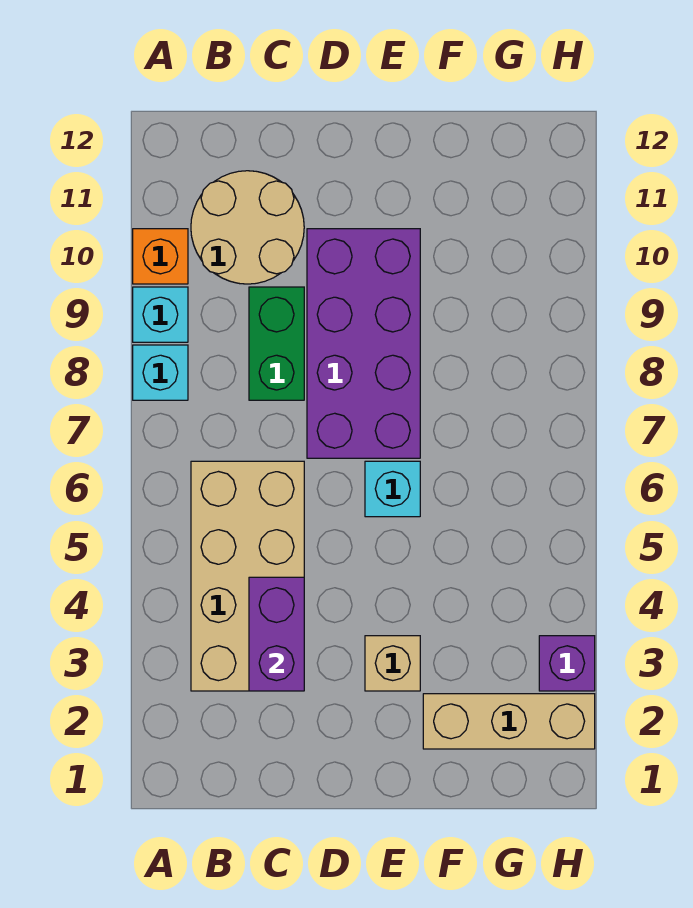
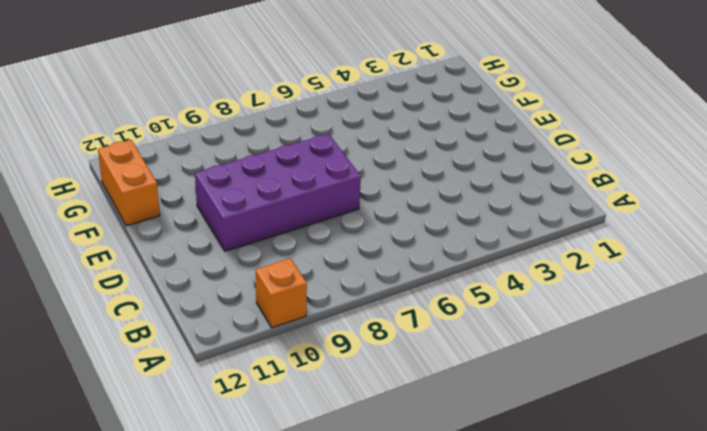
orange brick F12:G12 level 1 -> none
none -> cyan brick A8 level 1
none -> cyan brick A9 level 1
none -> tan brick B3:C6 level 1

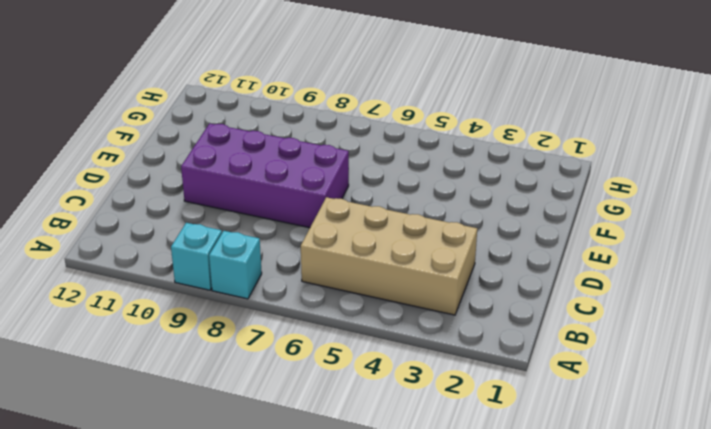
none -> orange brick A10 level 1
none -> tan round brick B10:C11 level 1
none -> green brick C8:C9 level 1

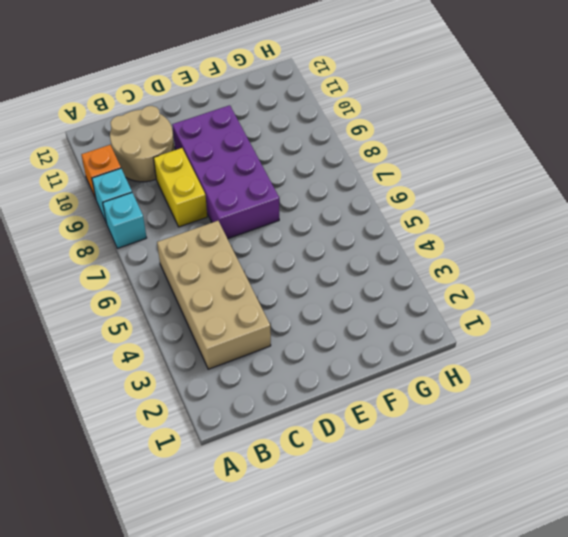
yellow brick C8:C9 level 1 -> green brick C8:C9 level 1
none -> tan brick E3 level 1
none -> cyan brick E6 level 1
none -> tan brick F2:H2 level 1

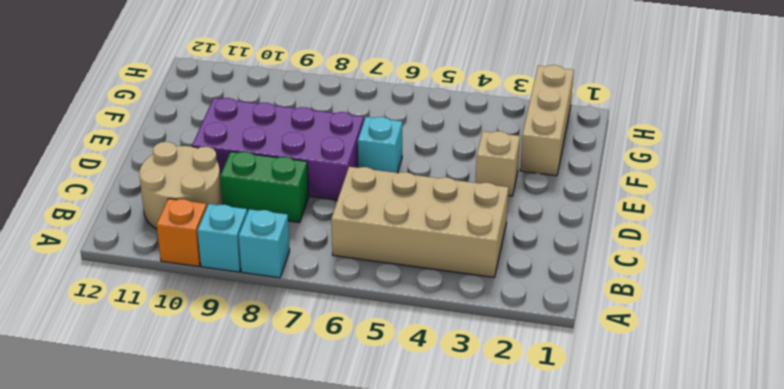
none -> purple brick H3 level 1
none -> purple brick C3:C4 level 2

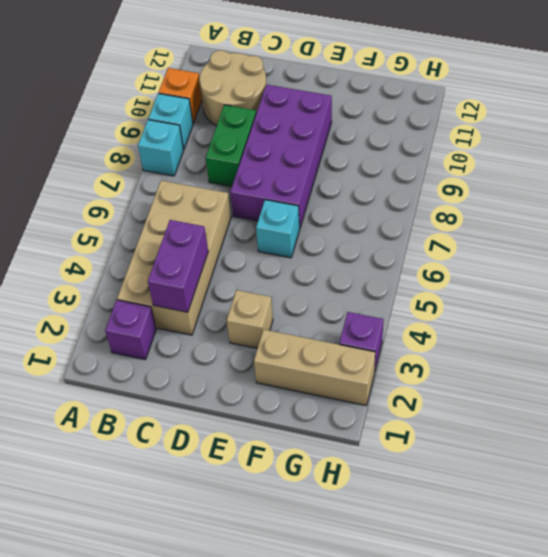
purple brick B2 level 1 -> none

